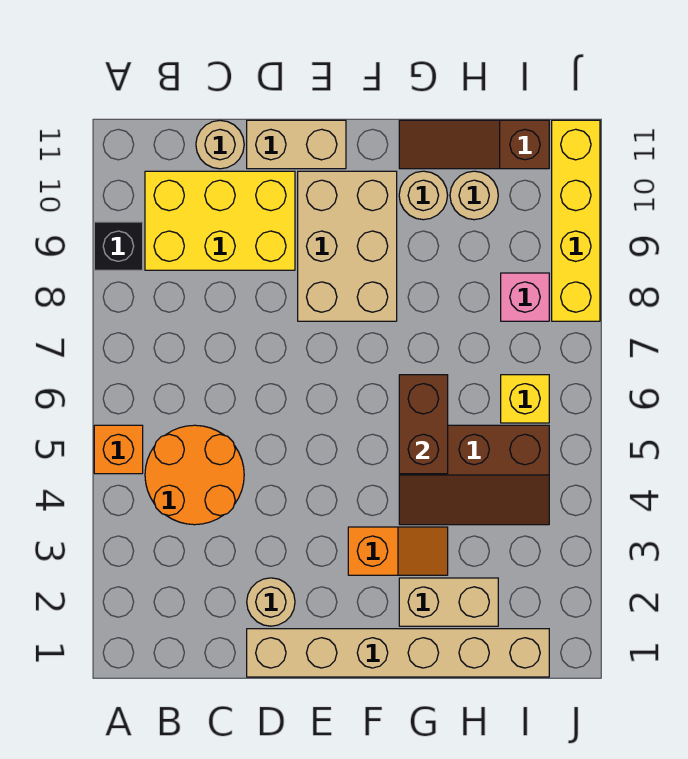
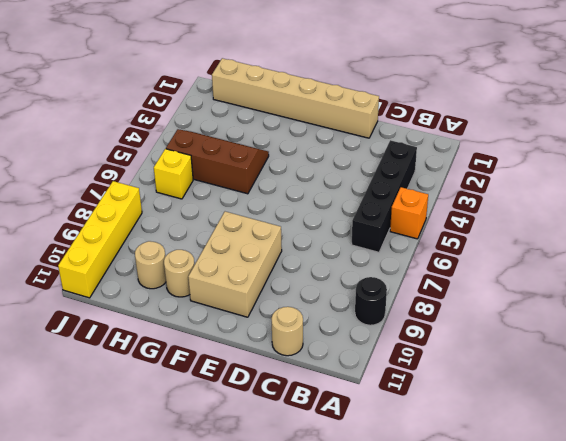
black round brick A9 level 1 -> black brick A9 level 1
black brick B3:B6 level 1 -> orange round brick B4:C5 level 1
none -> yellow brick B9:D10 level 1
none -> tan round brick D2 level 1
none -> tan brick D11:E11 level 1

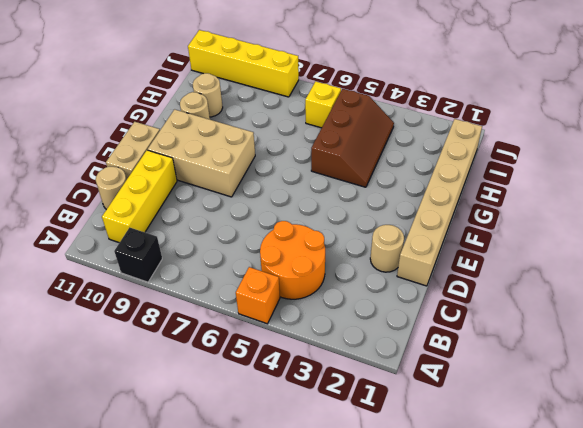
yellow brick B10:D10 level 1 -> yellow brick B9:D10 level 1
none -> orange slope F3:G3 level 1 top F
none -> tan brick G2:H2 level 1
none -> brown slope G11:I11 level 1 top I

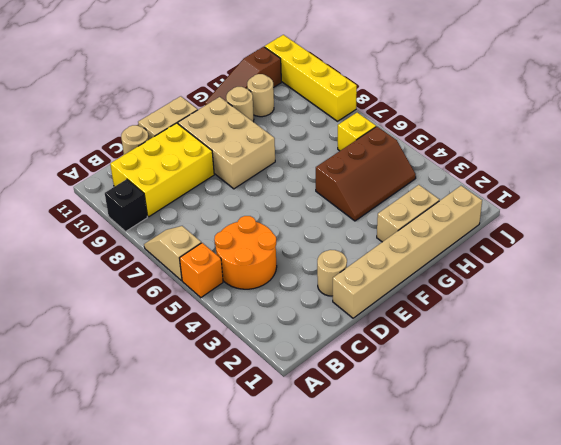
tan slope A6:A7 level 1 top 6 -> none
none -> orange slope F3:G3 level 1 top F
none -> pink brick I8 level 1
none -> brown brick G5:G6 level 2

